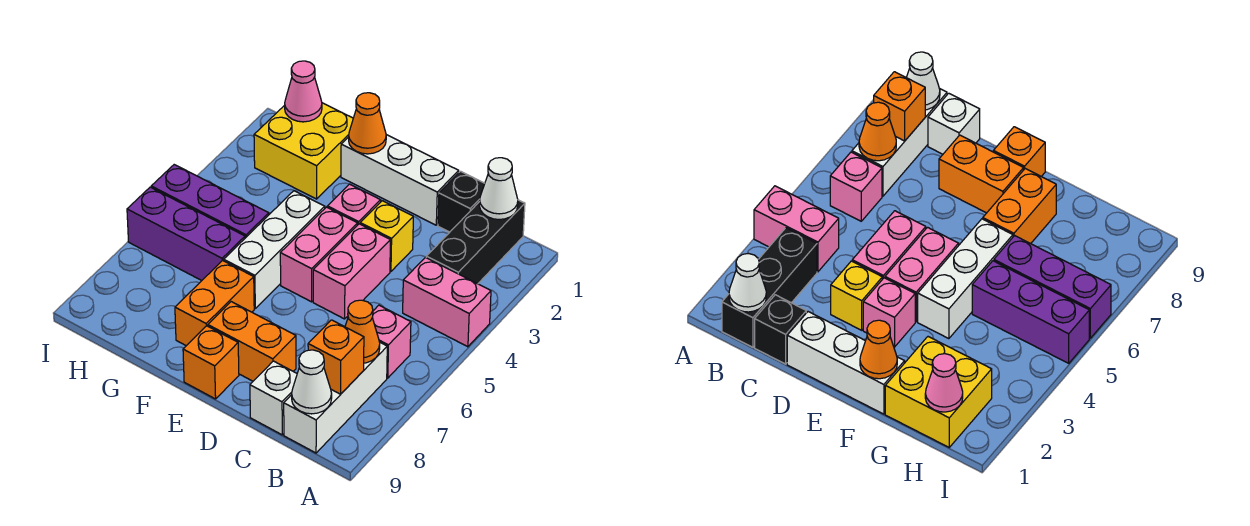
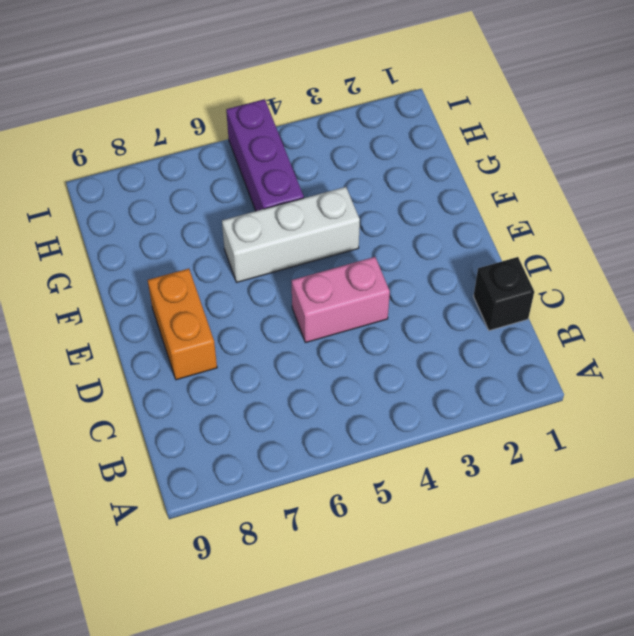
none -> pink brick A4:B4 level 1
none -> black brick B1:B3 level 1
none -> pink brick B6 level 1

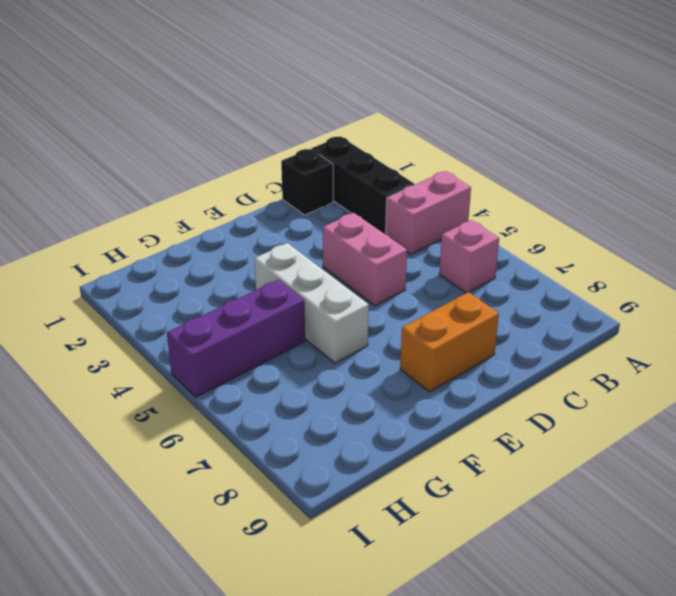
none -> white brick B7:B9 level 1
none -> white brick C9 level 1
none -> white brick D1:F1 level 1

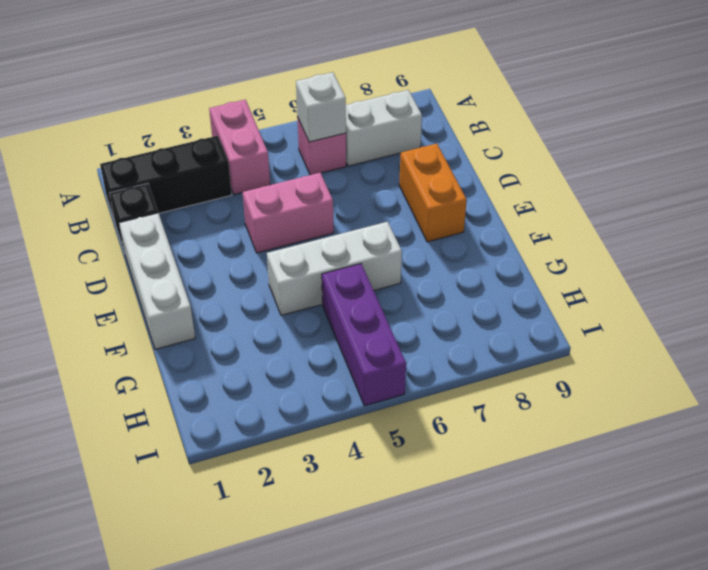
white brick B6 level 2 -> white brick C9 level 1
white brick B7:B8 level 1 -> white brick B7:B9 level 1
none -> yellow brick D3 level 1
none -> pink brick E3 level 1
none -> pink brick E4:E5 level 1

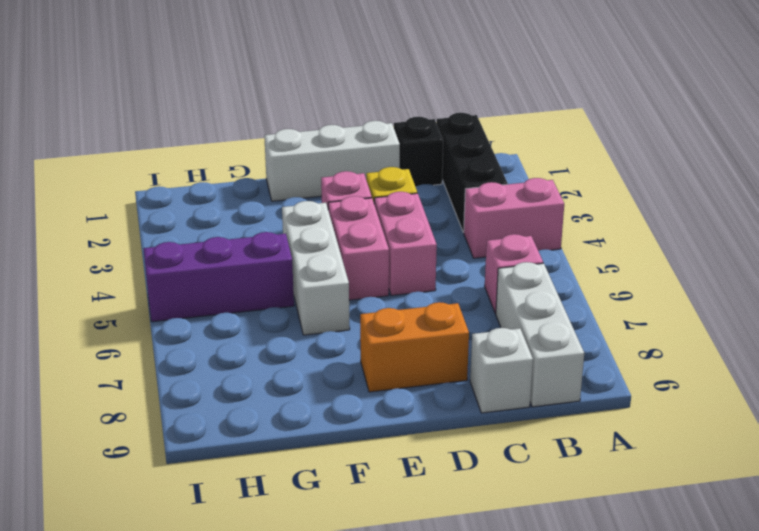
none -> orange brick E9 level 1
none -> orange brick F7:F8 level 1
none -> yellow brick G1:H2 level 1

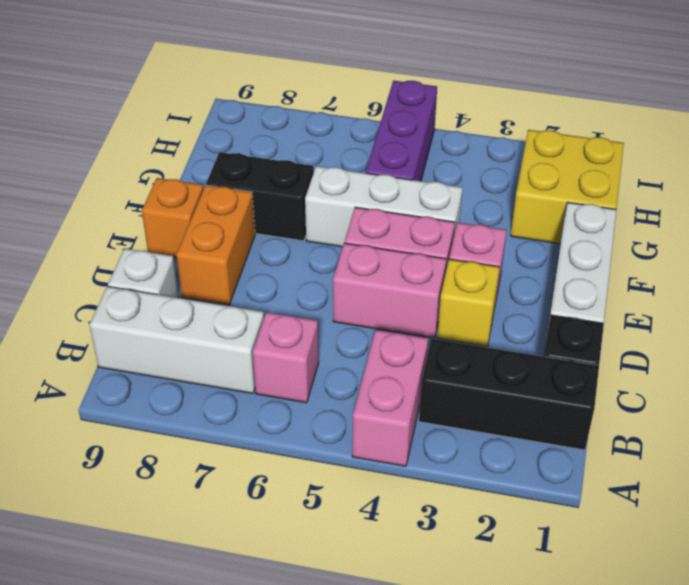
black brick F7:F8 level 1 -> orange brick F7:F8 level 1
none -> purple brick G6:I6 level 1
none -> white cone B1 level 2
none -> orange cone B7 level 2

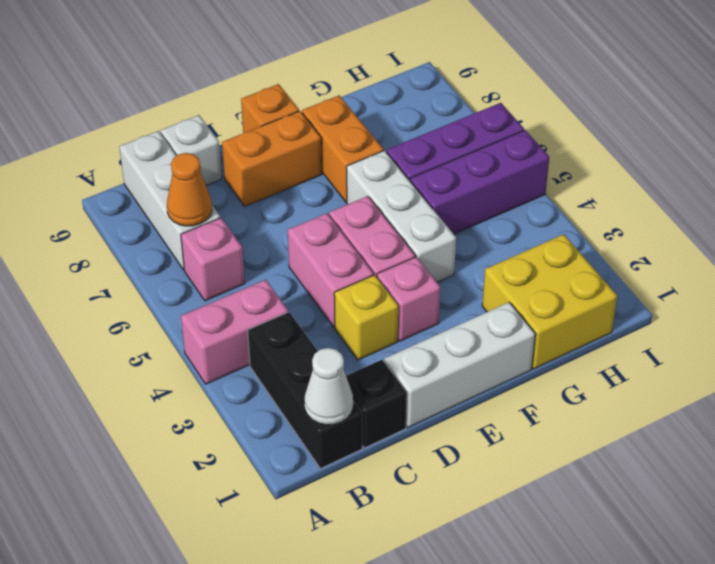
none -> orange brick B8 level 2
none -> white cone B9 level 2
none -> orange cone F1 level 2

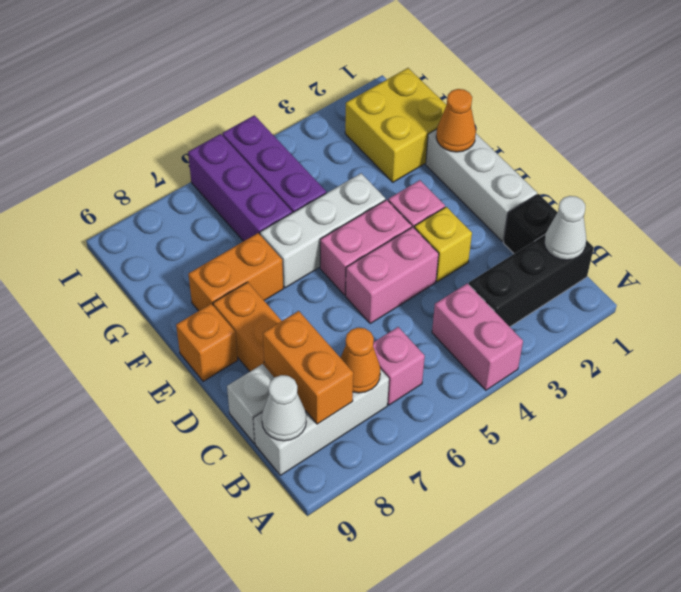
orange brick B8:C8 level 2 -> orange brick B8 level 2
none -> pink cone H1 level 2

